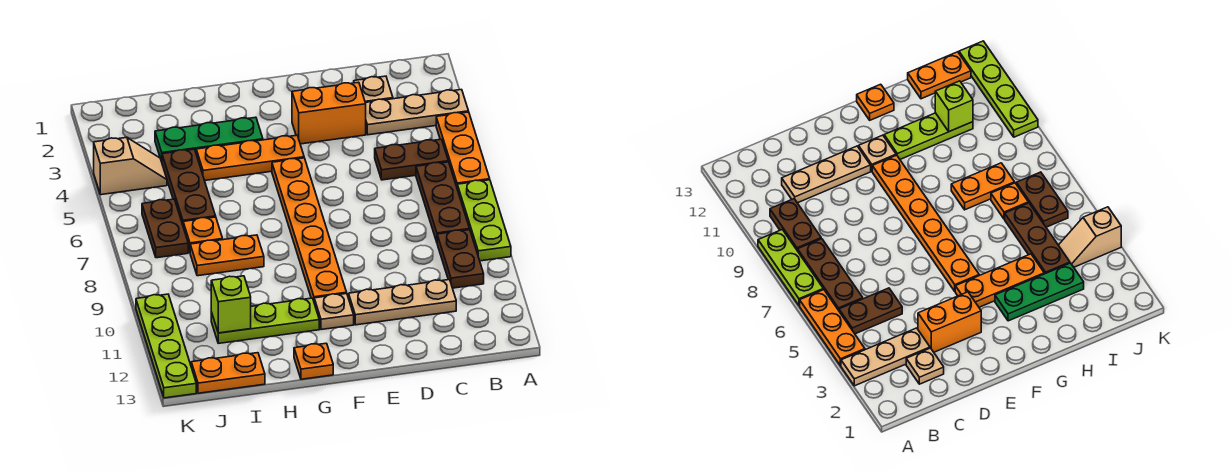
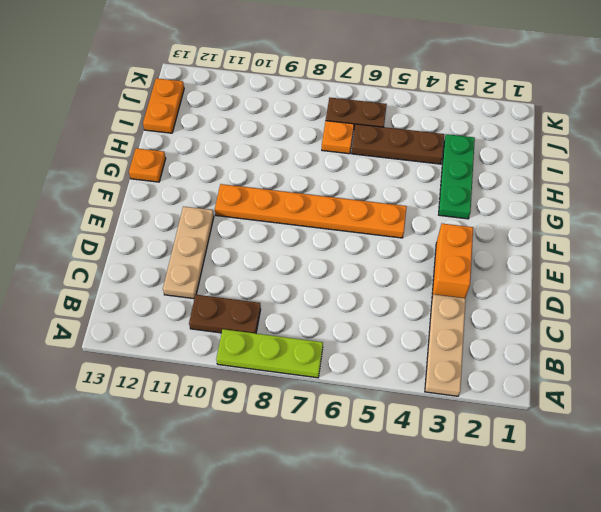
none -> orange plate A4:A6 level 1
none -> brown plate B5:C5 level 1
none -> brown plate B6:B8 level 1

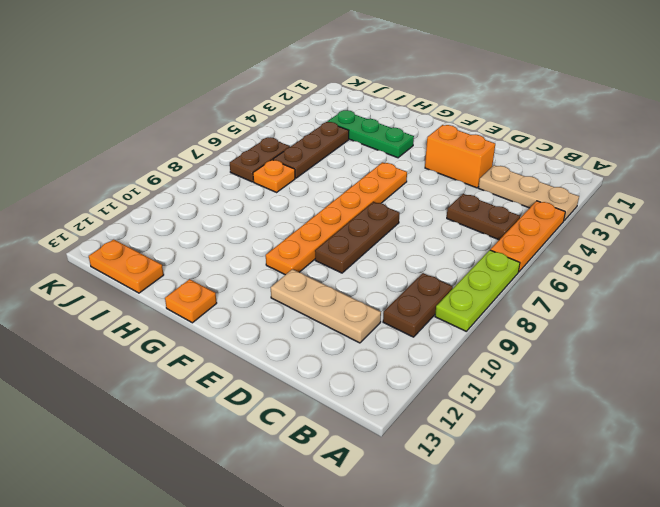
brown plate E7:E9 level 1 -> brown plate B6:B8 level 1
none -> tan plate C2 level 1
none -> orange plate F4:H4 level 1
none -> tan plate F11 level 1

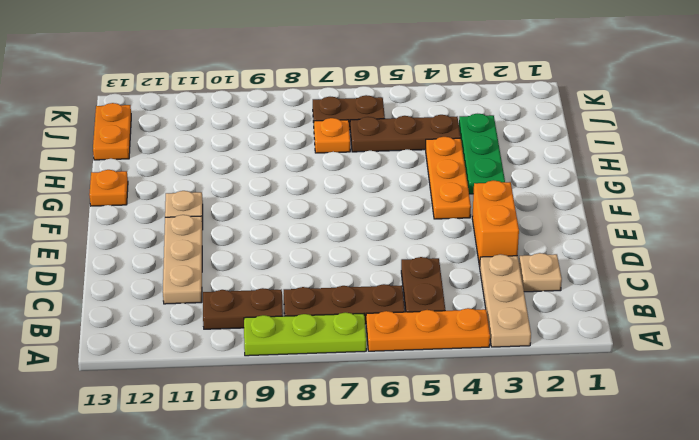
none -> orange plate F5:F10 level 1
none -> lime plate G11:I11 level 1
none -> orange plate H8:I8 level 1

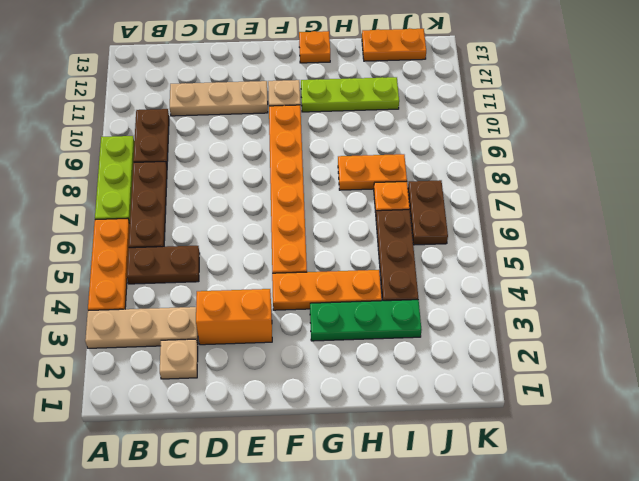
none -> tan slope J4:K4 level 1 top K
none -> lime plate K10:K13 level 1
none -> lime brick I11 level 2

